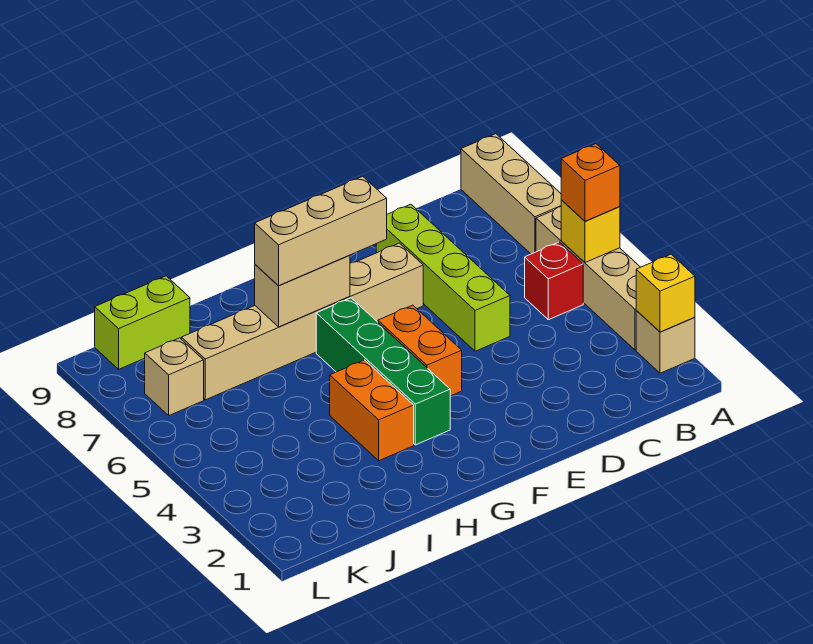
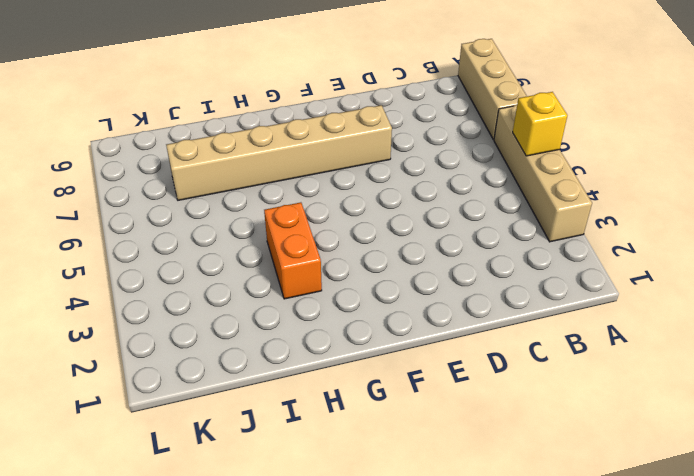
none -> tan brick A2 level 1
none -> red brick B5 level 1
none -> lime brick D5:D8 level 1

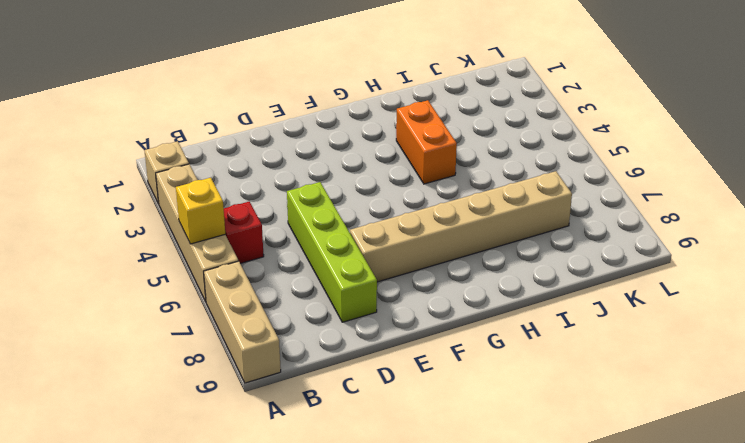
none -> orange brick F4:F5 level 1
none -> green brick G3:G6 level 1
none -> lime brick J9:K9 level 1

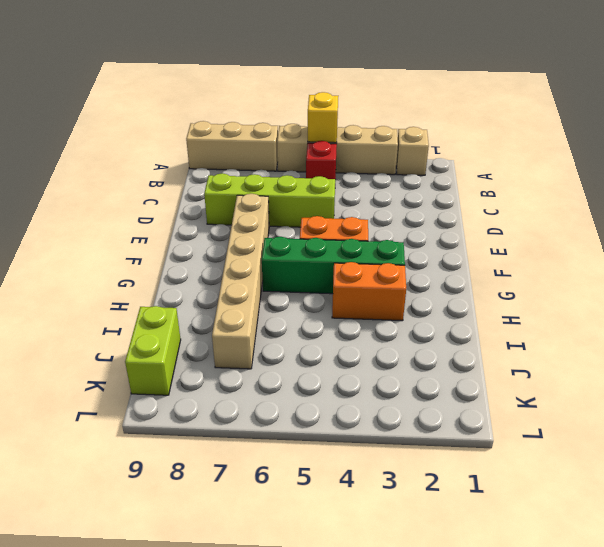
none -> tan brick K7 level 1
none -> yellow brick A2 level 2
none -> tan brick G7:H7 level 2

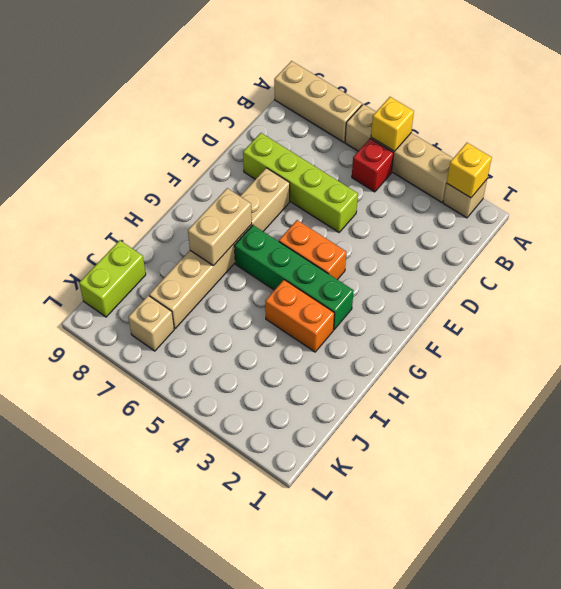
none -> orange brick A5 level 3
none -> tan brick F7:H7 level 3

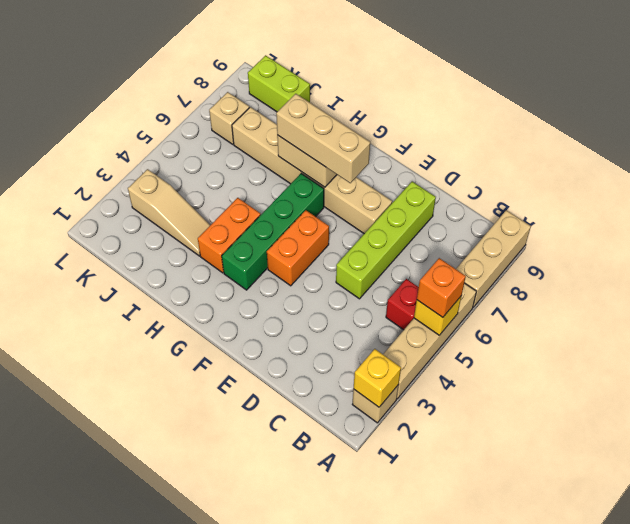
tan slope I3:K3 level 1 top K -> none

